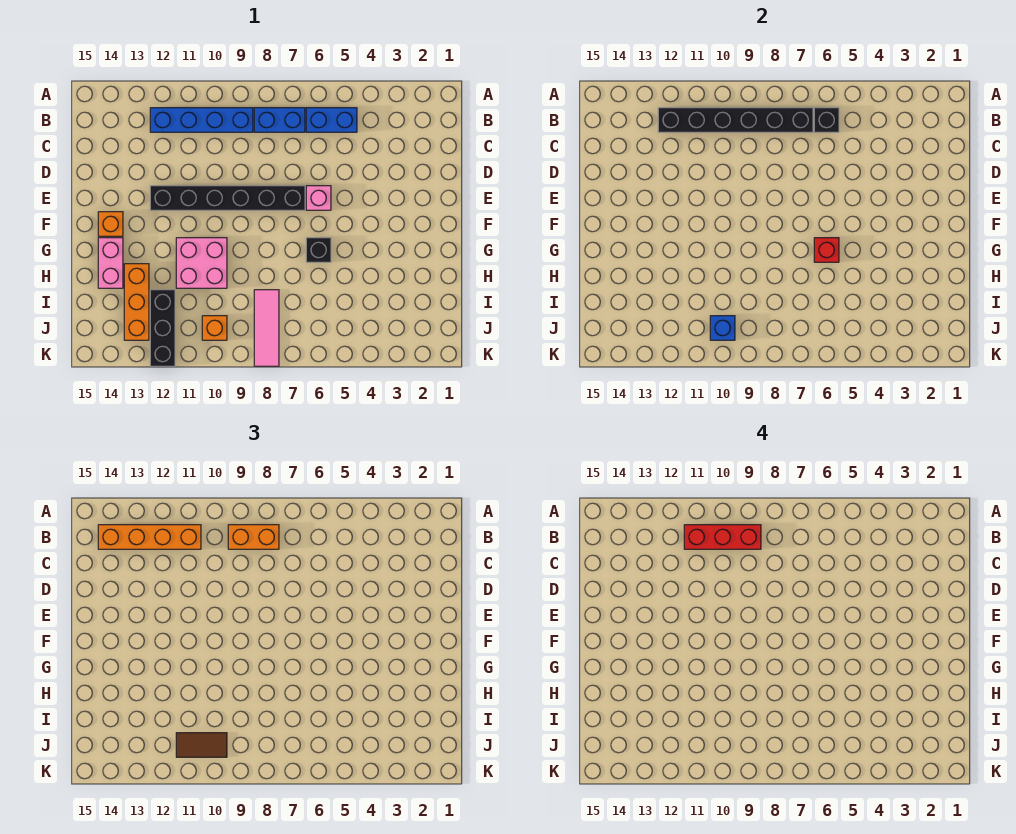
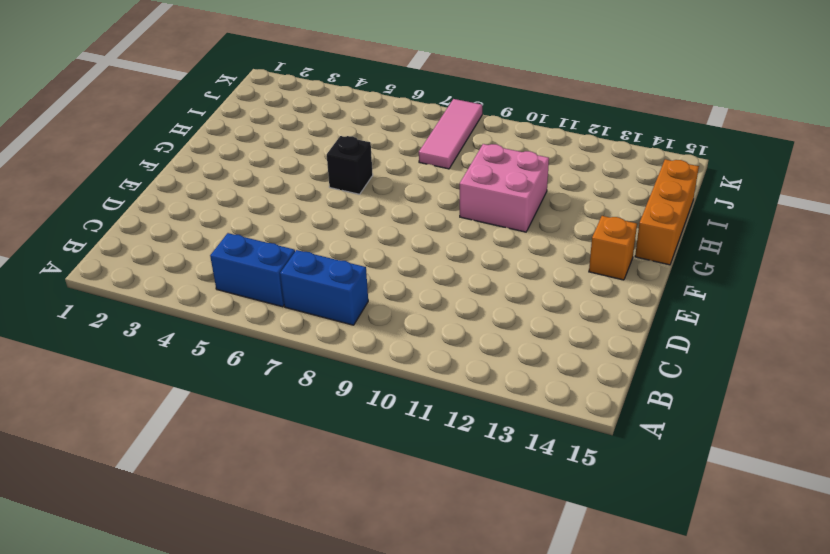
orange brick G15:I15 level 1 -> orange brick H13:J13 level 1
none -> blue brick B9:B12 level 1
none -> pink brick E6 level 1
none -> black brick E7:E12 level 1

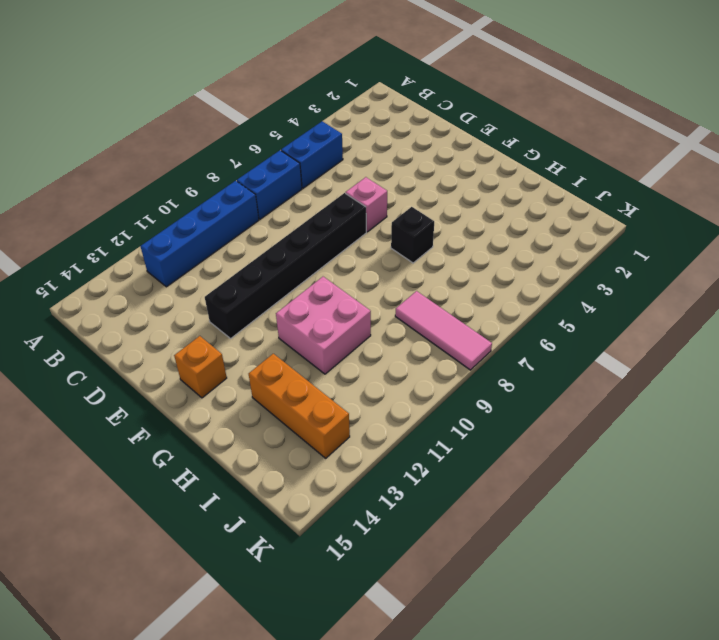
none -> pink brick G14:H14 level 1
none -> black brick I12:K12 level 1
none -> orange brick J10 level 1

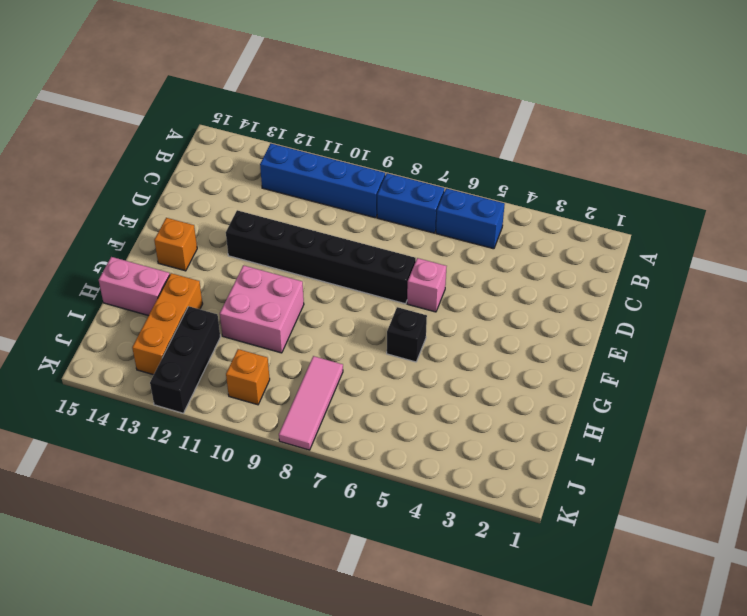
pink brick H14:H15 level 1 -> pink brick G14:H14 level 1
none -> black brick B6 level 2
none -> black brick B7:B12 level 2
none -> red brick G6 level 2

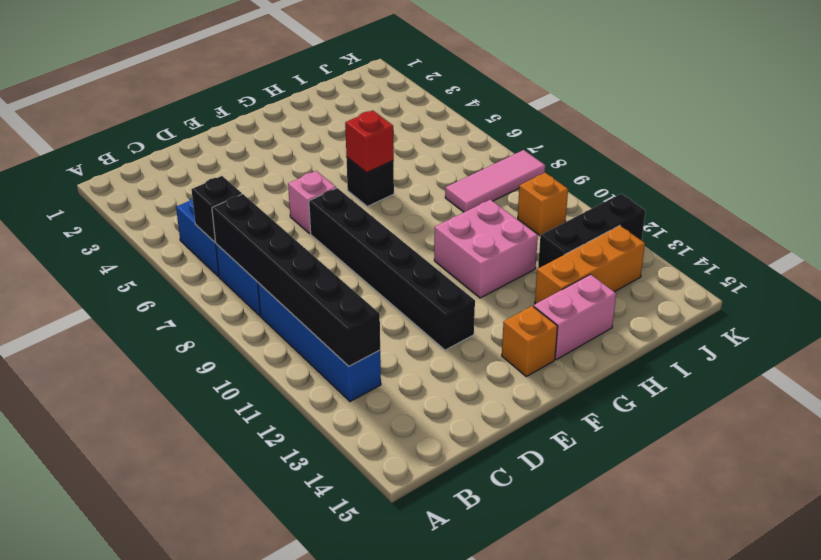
none -> blue brick J10 level 2
none -> orange brick B8:B9 level 3
none -> orange brick B11:B14 level 3

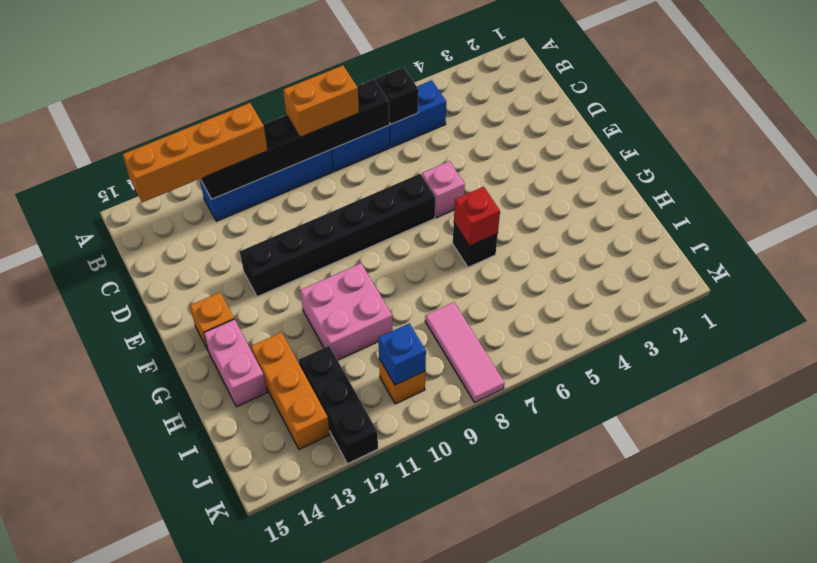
none -> brown tile J10:J11 level 3
none -> red brick B9:B11 level 4

